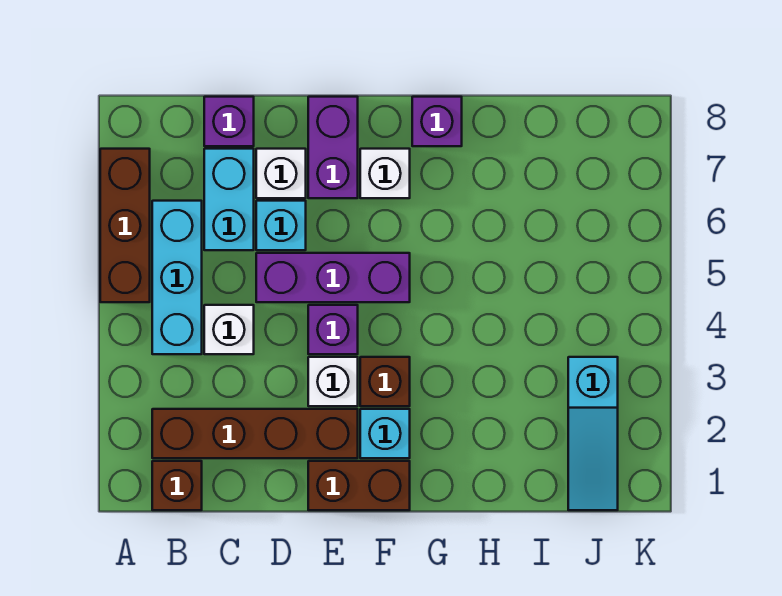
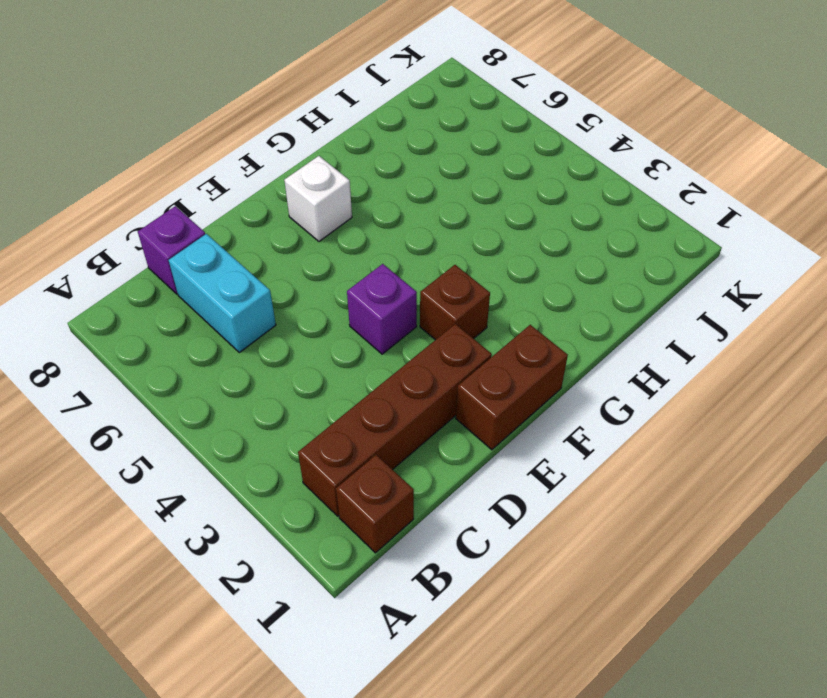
none -> brown brick A5:A7 level 1
none -> cyan brick B4:B6 level 1
none -> white brick C4 level 1

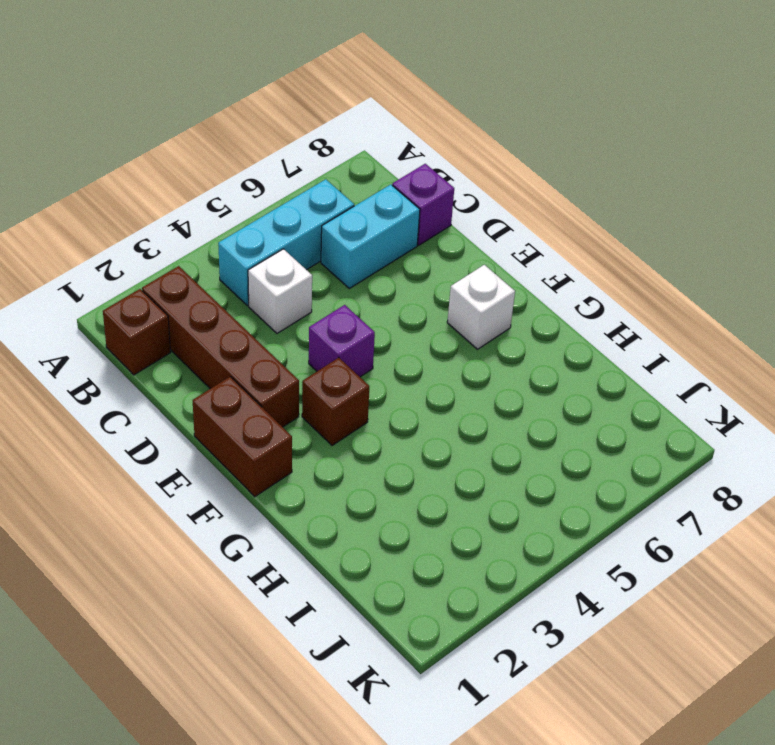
none -> brown brick A5:A7 level 1
none -> purple brick D5:F5 level 1
none -> cyan brick D6 level 1

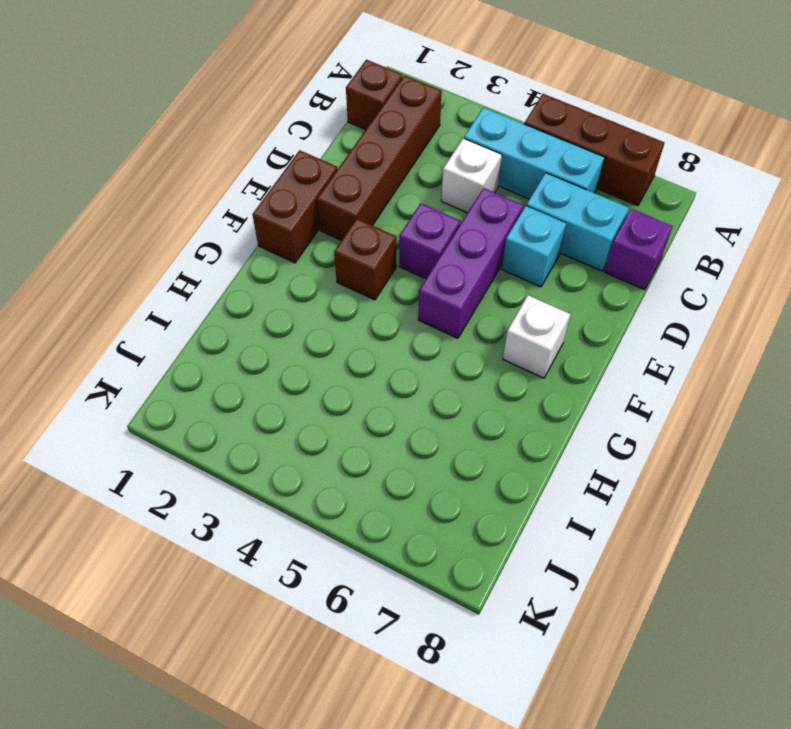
none -> white brick D7 level 1
none -> white brick E3 level 1
none -> purple brick E7:E8 level 1

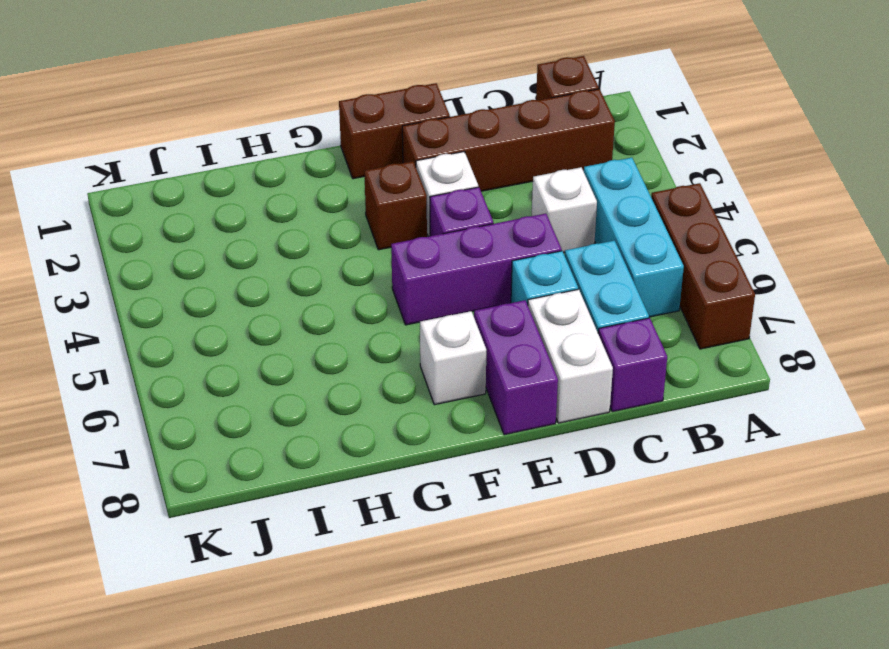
white brick D7:D8 level 1 -> white brick D7 level 1
none -> cyan brick F2 level 1
none -> purple brick G8 level 1
none -> cyan slope J1:J3 level 1 top 3

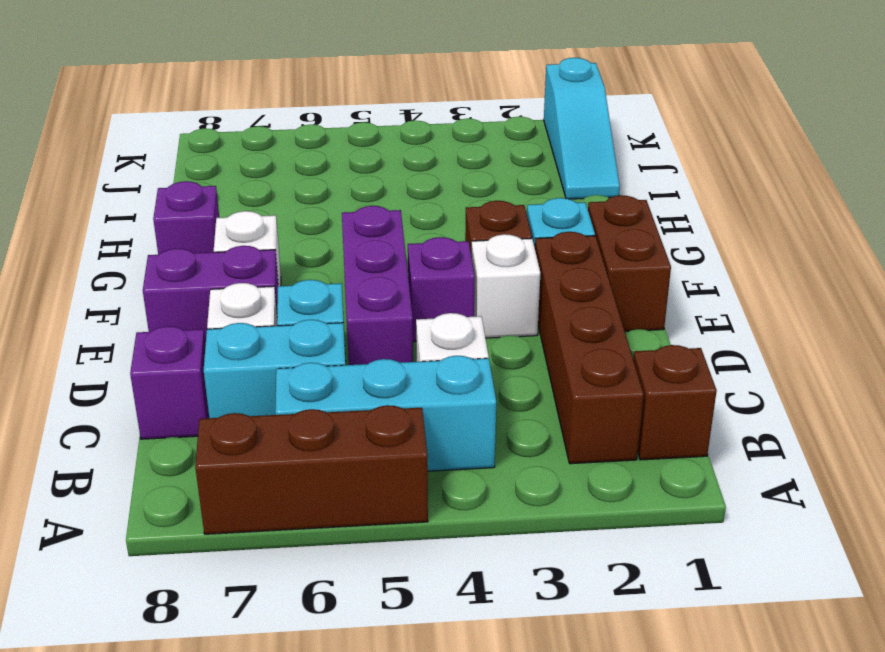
cyan slope I1:K1 level 1 top K -> cyan slope J1:J3 level 1 top 3

